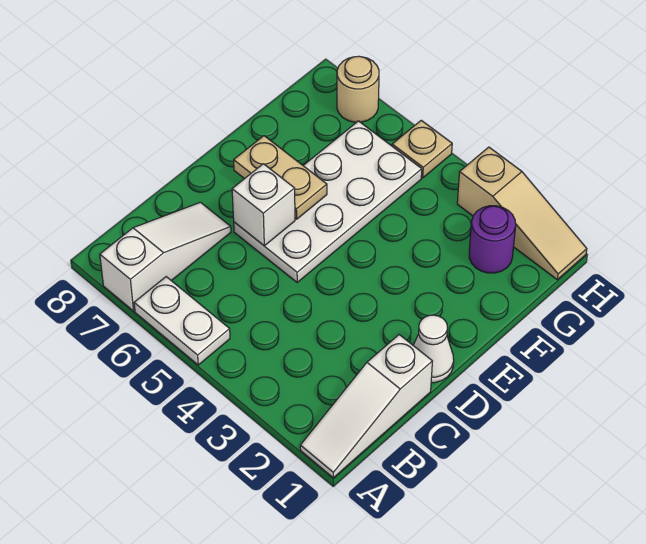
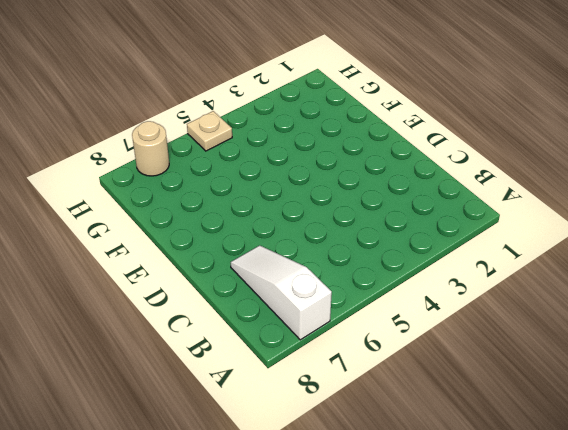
none -> white slope A1:C1 level 1 top C
none -> white plate A5:A6 level 1

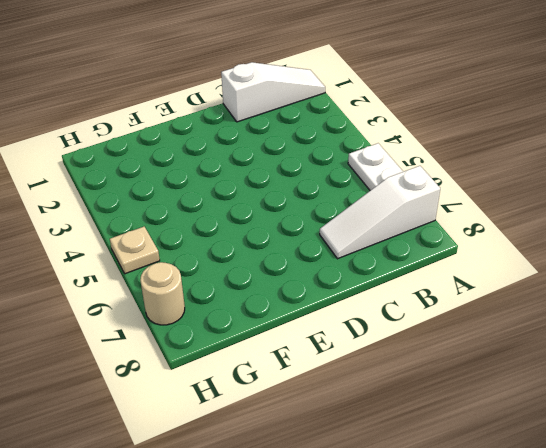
none -> white cone D1 level 1
none -> white plate D5:G6 level 1

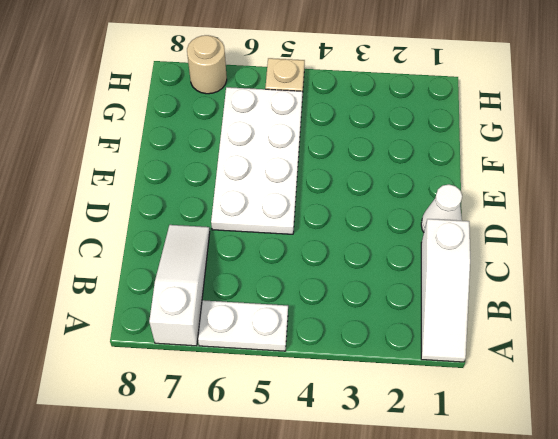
none -> purple round brick G2 level 1
none -> tan slope H1:H3 level 1 top 3

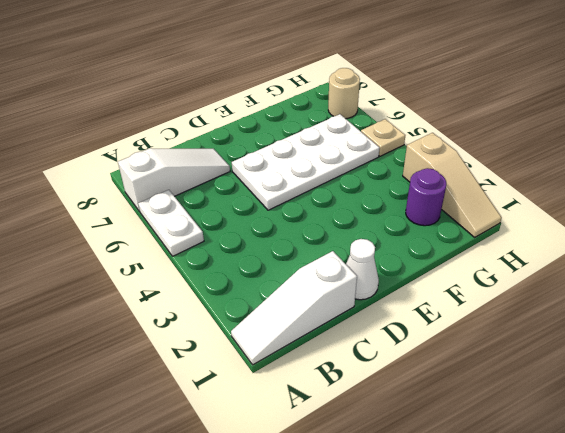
none -> white brick D6 level 2
none -> tan plate E6:E7 level 2

